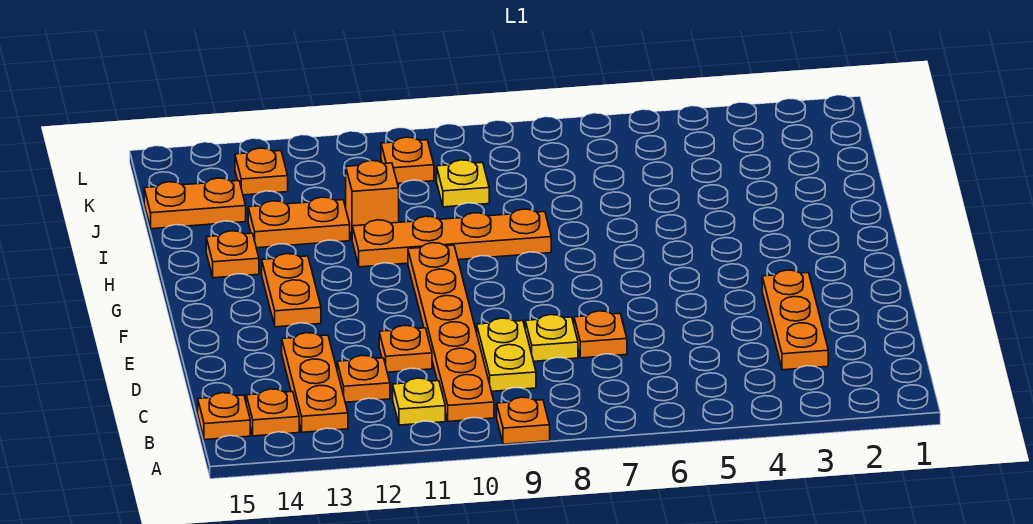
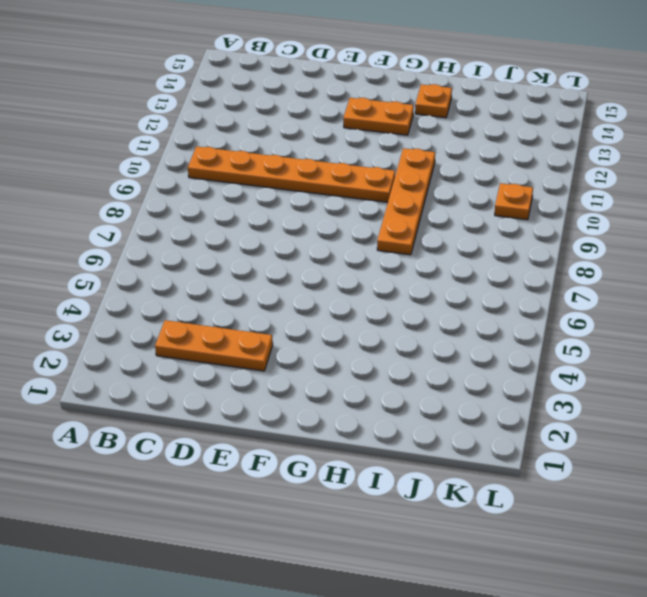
none -> orange plate A9 level 1
none -> yellow plate B11 level 1
none -> orange plate B13:D13 level 1

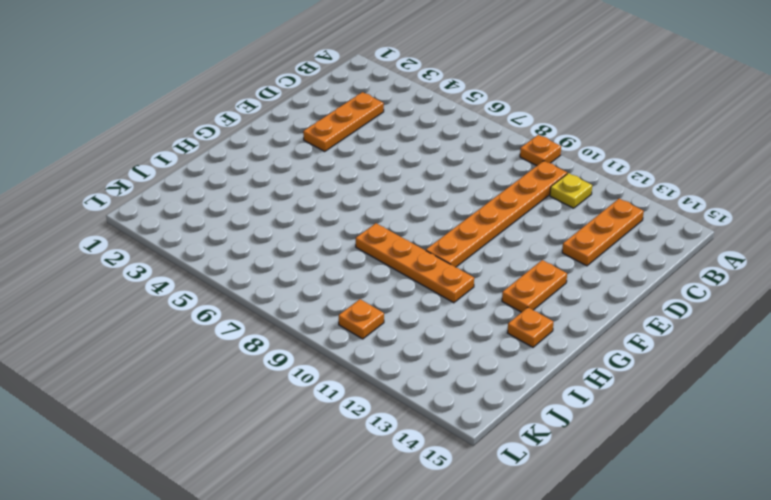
none -> orange plate B14 level 1
none -> orange plate B15 level 1
none -> yellow plate C9:D9 level 1

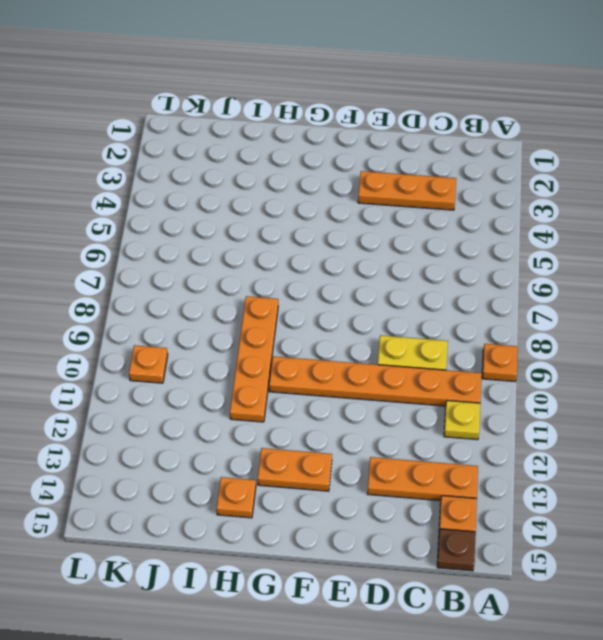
brown plate B15 level 1 -> orange plate B15 level 1
none -> orange plate C12 level 1
none -> orange plate D7 level 1
none -> yellow plate D8 level 1

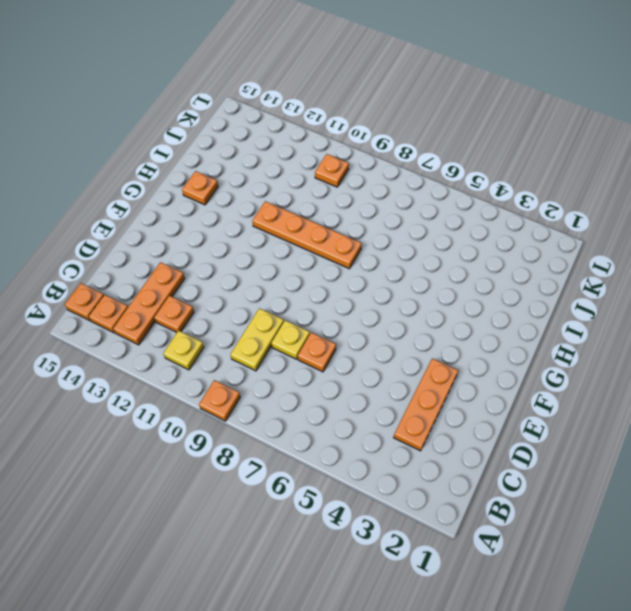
none -> orange plate B10:G10 level 1
none -> orange plate D11 level 1
none -> orange plate F13:G13 level 1

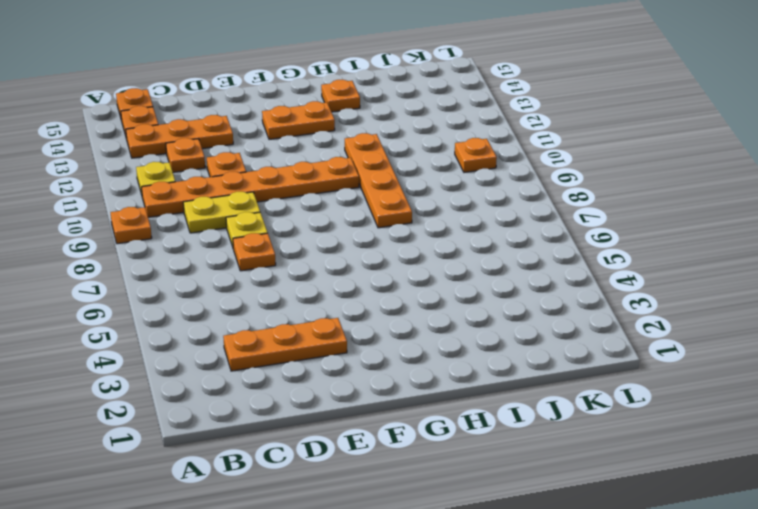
none -> orange brick I11 level 1
none -> orange plate I12:I13 level 1
none -> yellow plate J9 level 1

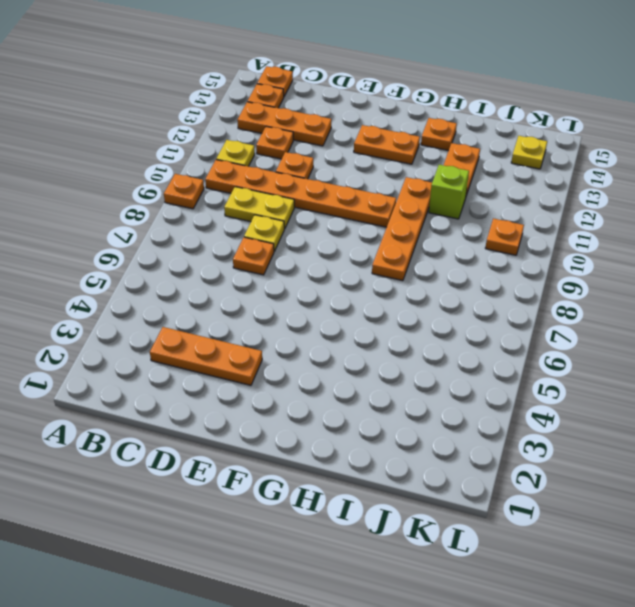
lime brick I11 level 1 -> orange brick I11 level 1
yellow plate K14 level 1 -> yellow plate J9 level 1
none -> orange plate J14:J15 level 1
none -> orange plate K13 level 1

